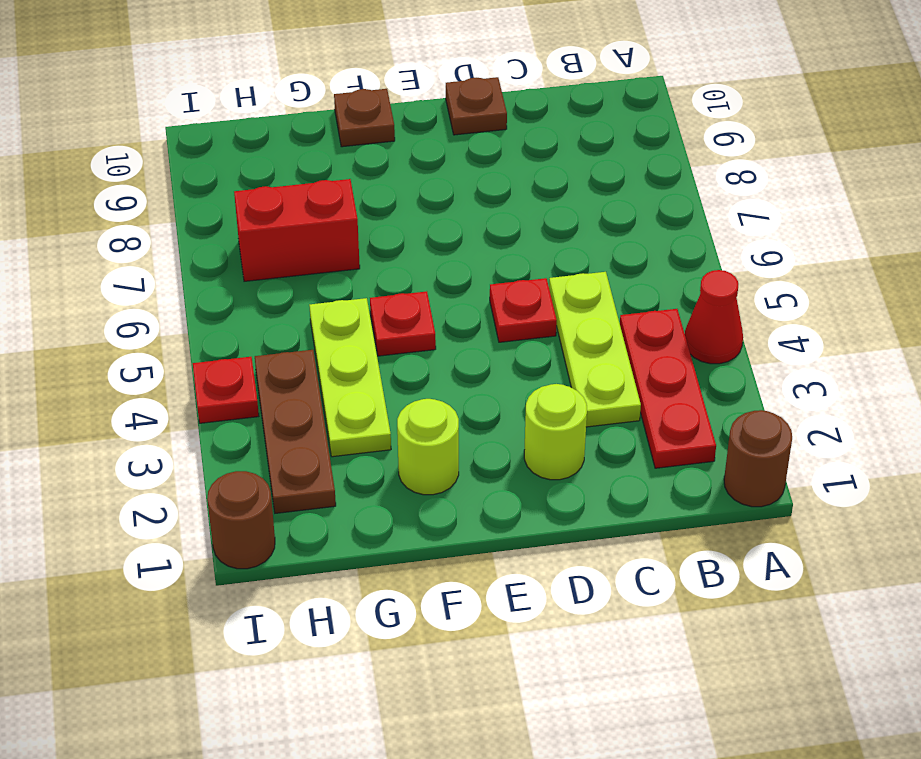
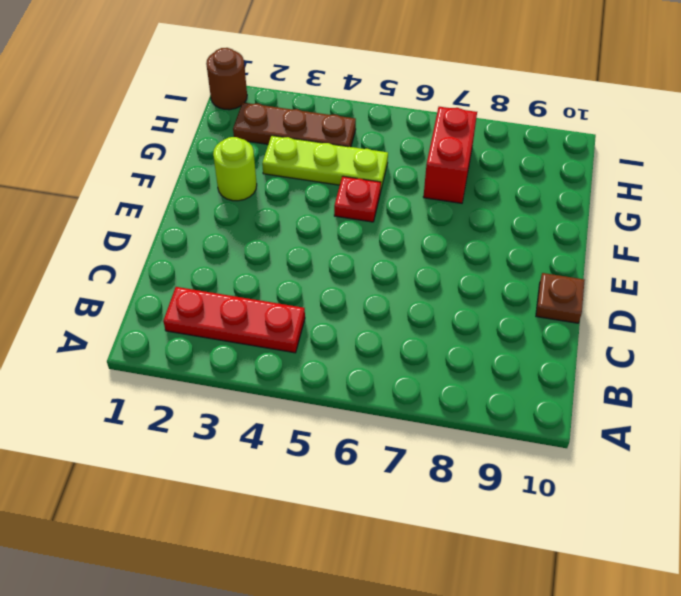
none -> brown round brick A1 level 1
none -> red cone A4 level 1
none -> lime plate C3:C5 level 1

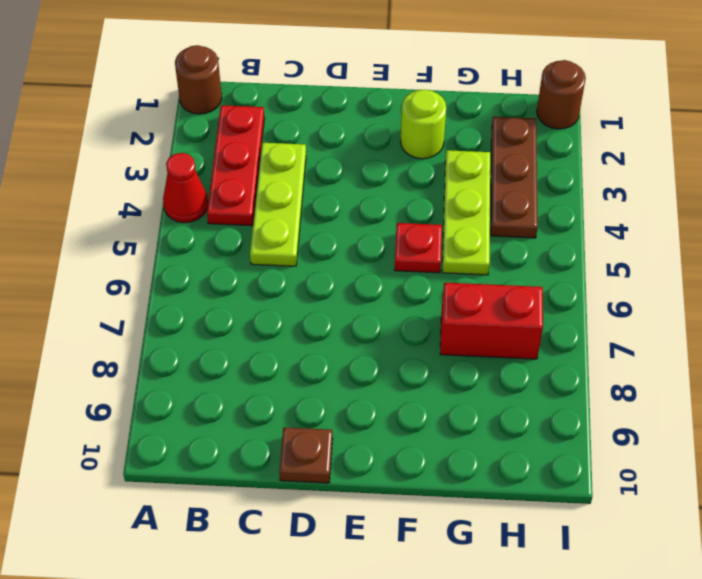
none -> lime round brick D2 level 1
none -> red plate D5 level 1
none -> brown plate F10 level 1

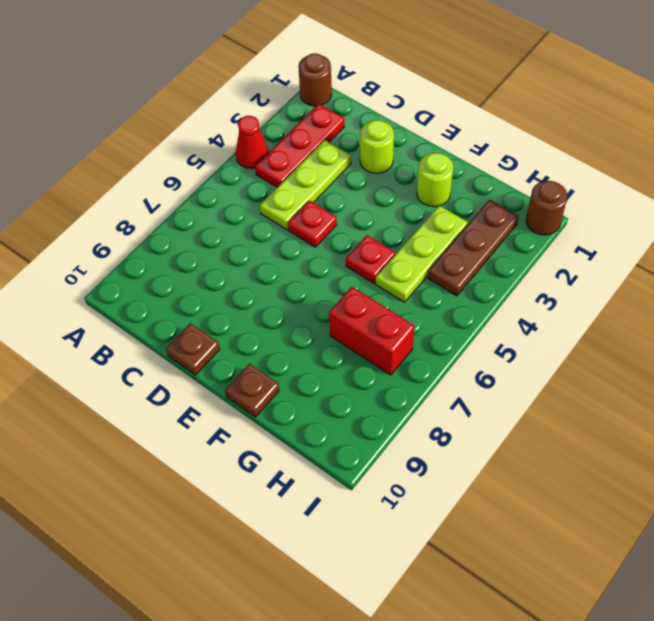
none -> red plate I4 level 1

